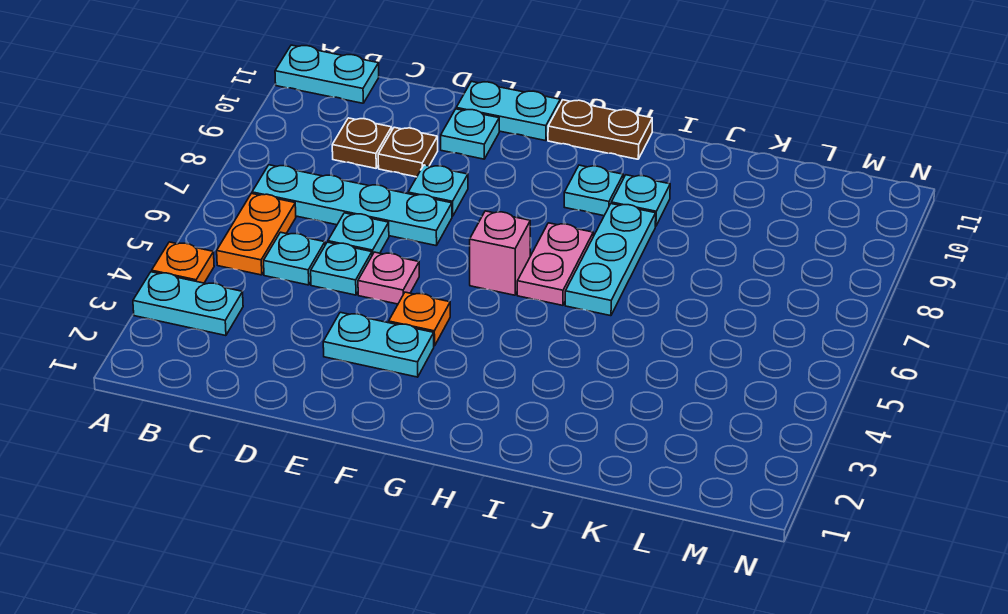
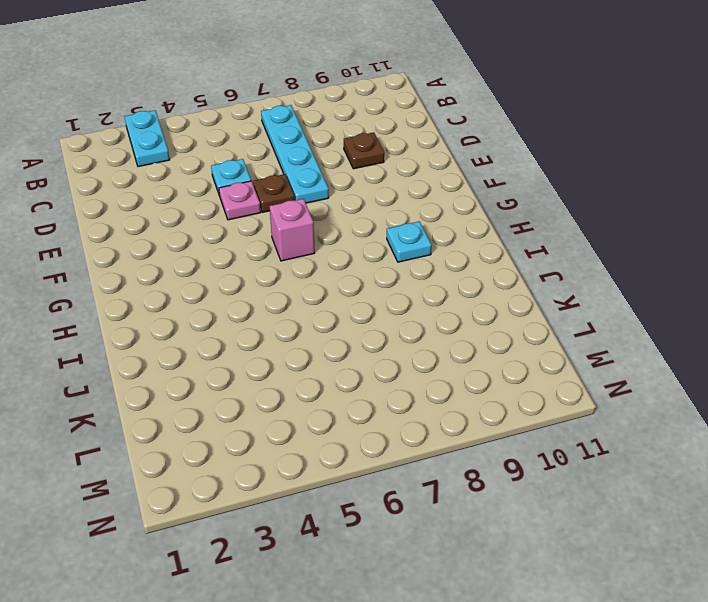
brown plate E6 level 1 -> brown plate C9 level 1
none -> orange plate A4 level 1
none -> cyan plate A11:B11 level 1
none -> orange plate B5:B6 level 1

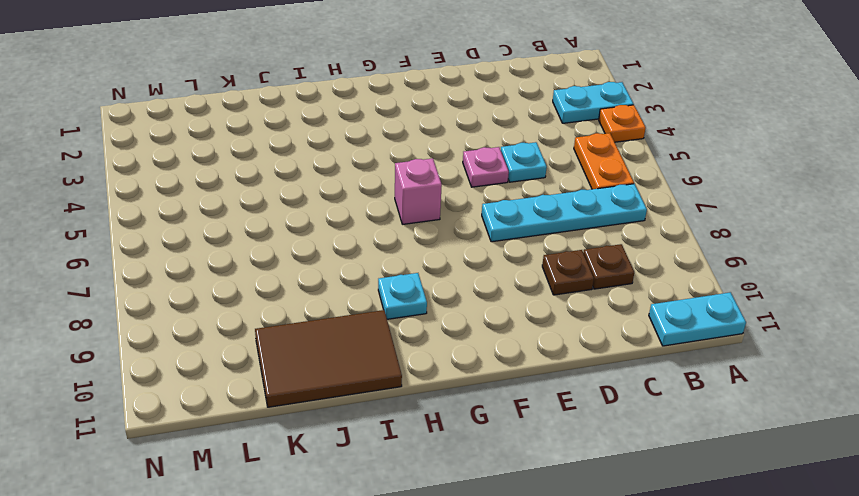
brown tile I10:K11 level 1 -> none
none -> cyan plate C5 level 1
none -> cyan plate D6 level 1
none -> cyan plate E3:F3 level 1

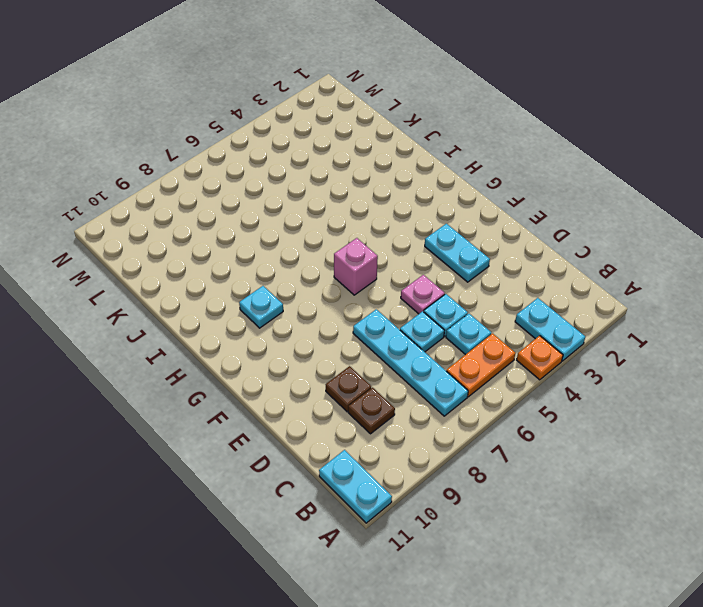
none -> cyan plate E8 level 1
none -> cyan plate E10 level 1
none -> cyan plate E11:F11 level 1

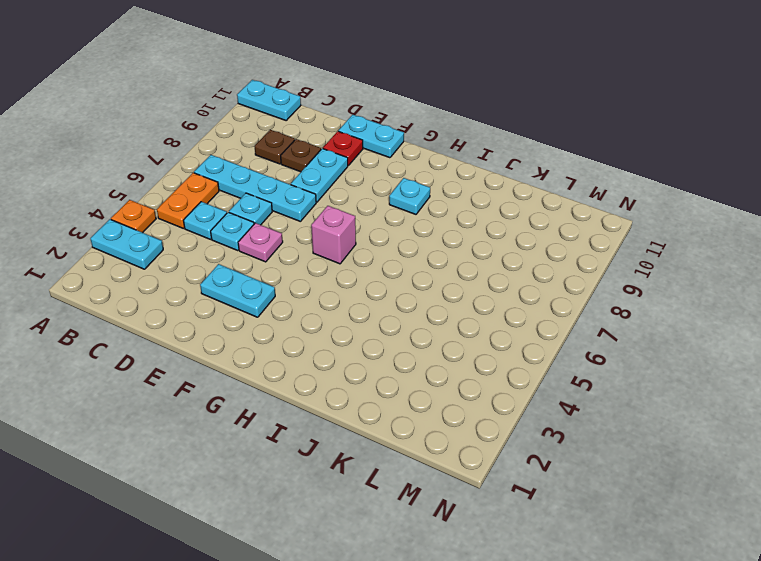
cyan plate E8:E9 level 1 -> cyan plate E8 level 1
red plate E10 level 1 -> cyan plate E10 level 1
none -> orange plate F4 level 1
none -> brown plate G11:H11 level 1
none -> pink plate H6:H7 level 1

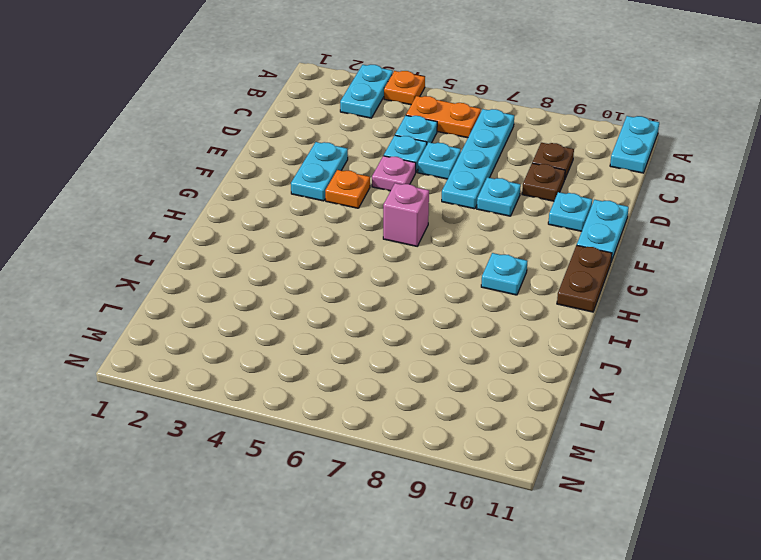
none -> pink plate H6:H7 level 1
none -> cyan plate I6:I8 level 1
none -> cyan plate I9 level 1

